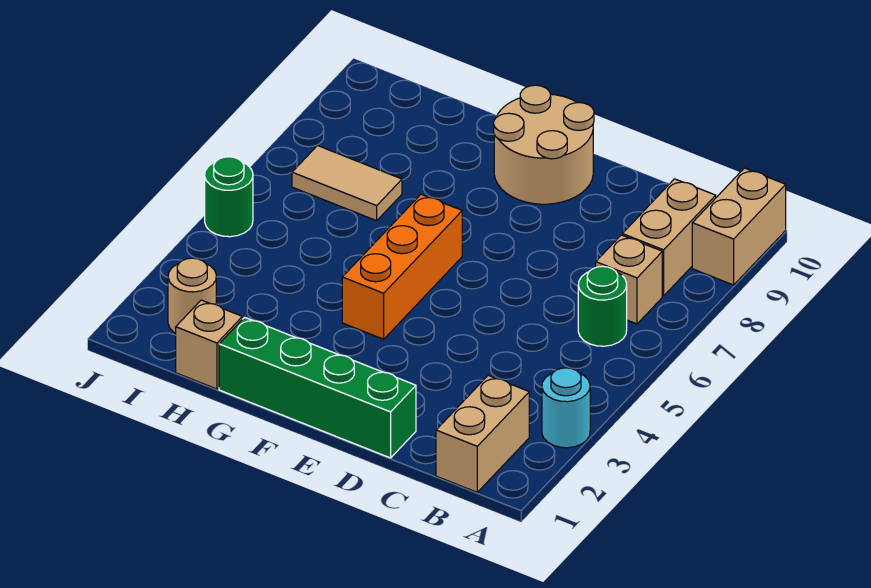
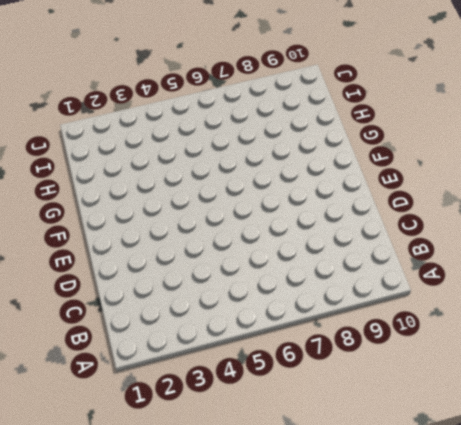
none -> cyan round brick A3 level 1
none -> tan brick A9:A10 level 1
none -> tan brick B1:B2 level 1

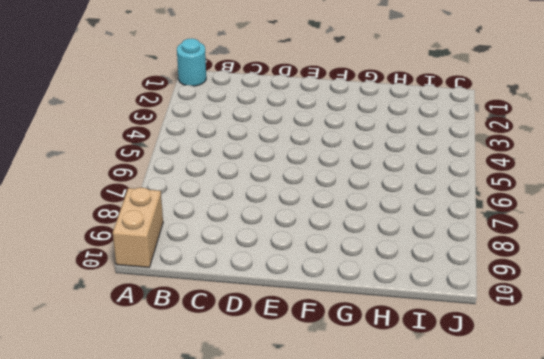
cyan round brick A1 level 1 -> cyan round brick A3 level 1
none -> tan brick B1:B2 level 1
none -> green round brick B6 level 1
none -> tan brick B7 level 1

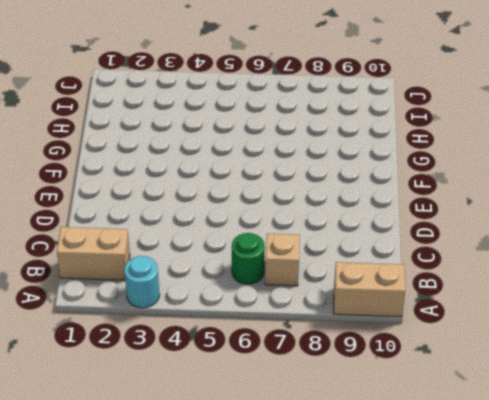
none -> tan brick B8:B9 level 1
none -> green brick D1:G1 level 1
none -> tan round brick E9:F10 level 1

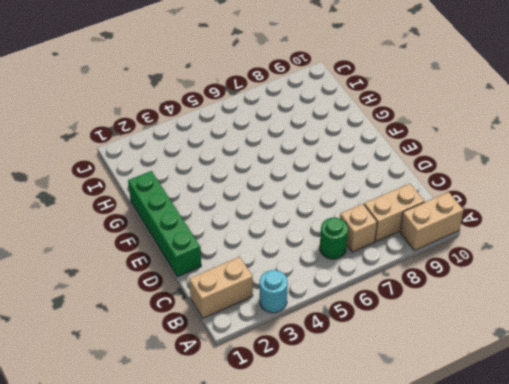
none -> tan round brick E9:F10 level 1
none -> orange brick F4:F6 level 1
none -> tan brick H1 level 1

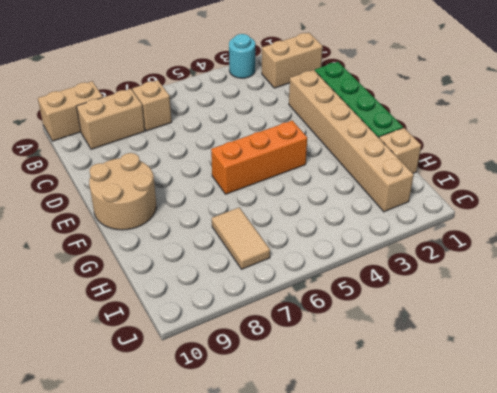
tan brick D2:I2 level 1 -> tan round brick I2 level 1
none -> green round brick B6 level 1
none -> green round brick J5 level 1

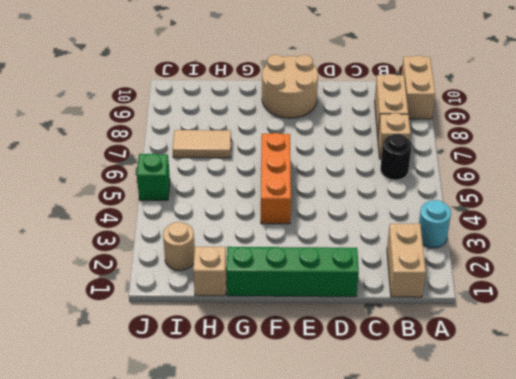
black round brick B6 level 1 -> green round brick B6 level 1
green brick J5 level 1 -> green round brick J5 level 1

